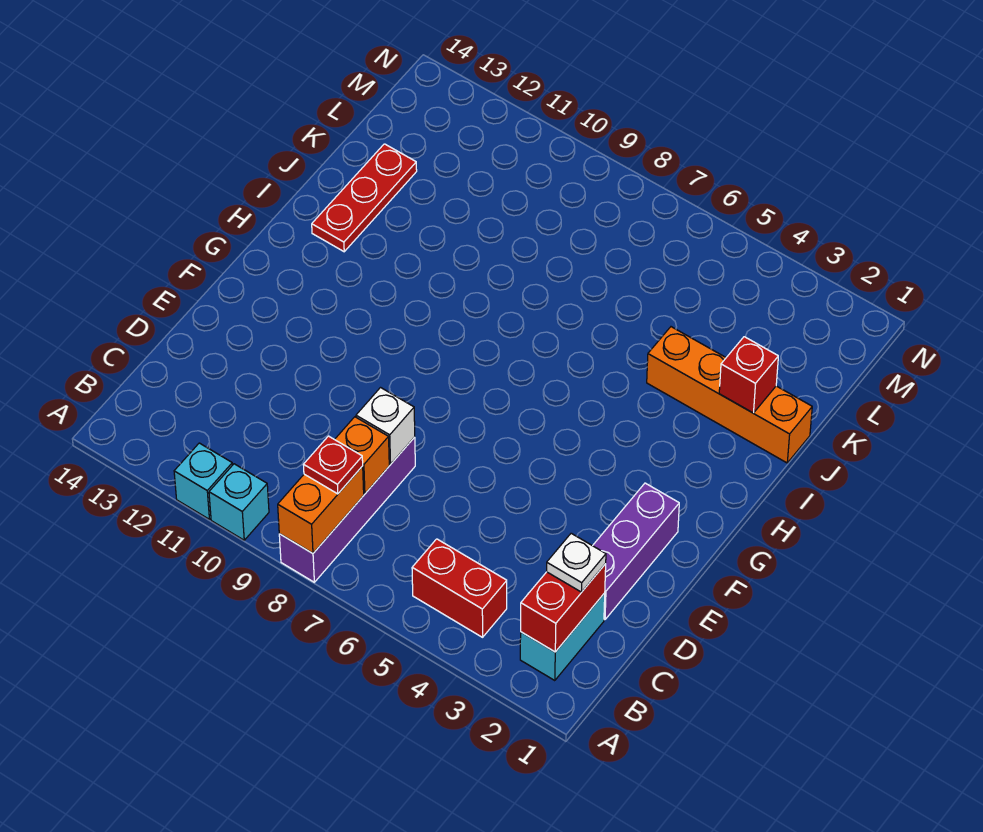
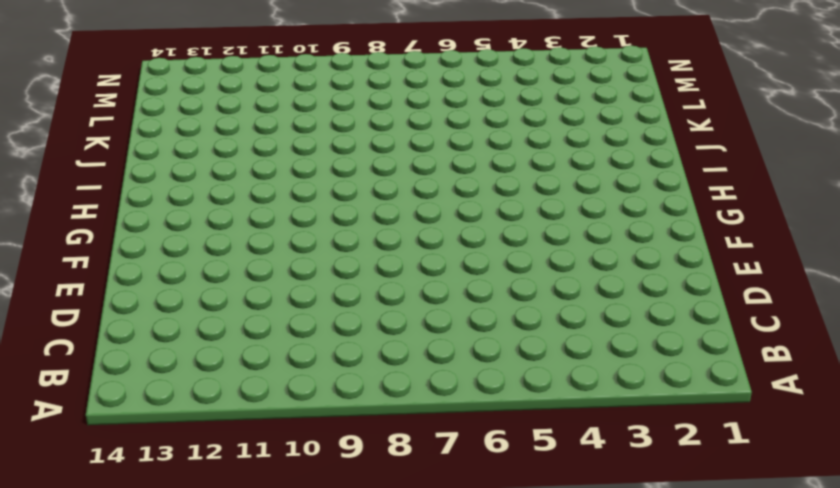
none -> purple brick A8:D8 level 1
none -> cyan brick A10 level 1
none -> cyan brick A11 level 1

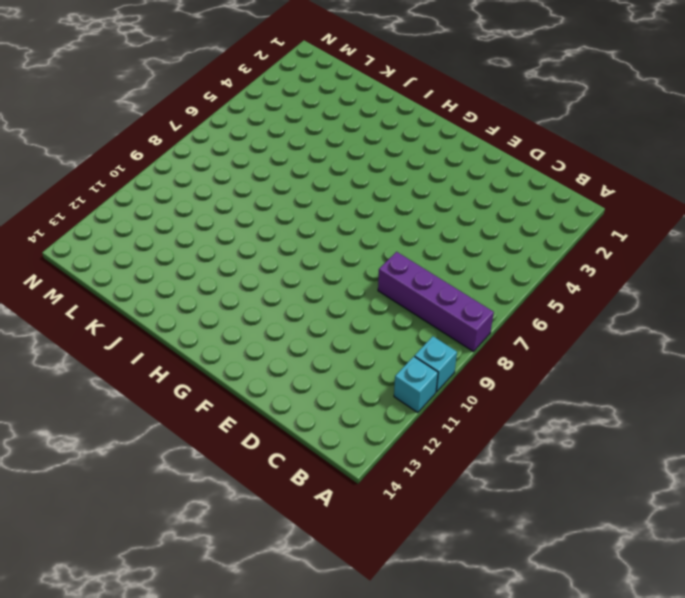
none -> cyan brick B2:C2 level 1
none -> red brick B4:B5 level 1
none -> purple brick D2:F2 level 1

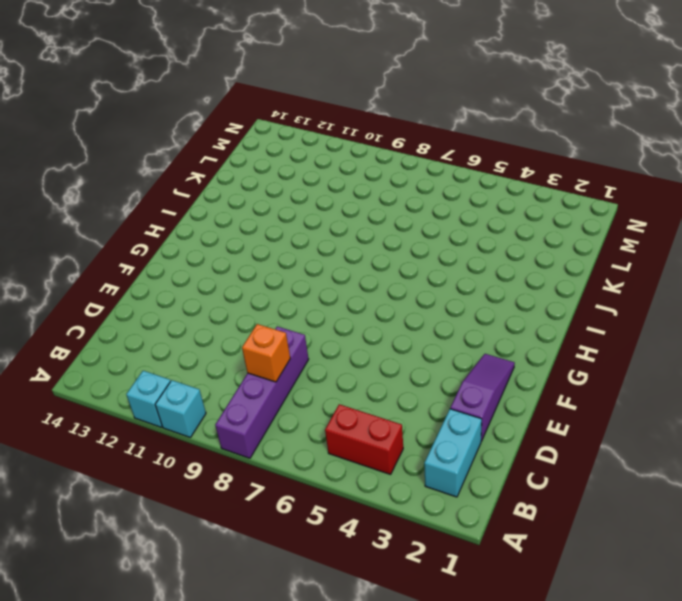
purple slope D2:F2 level 1 top D -> purple brick D2:F2 level 1
none -> red plate I13:K13 level 1
none -> orange brick J1:J4 level 1
none -> orange brick A8:B8 level 2

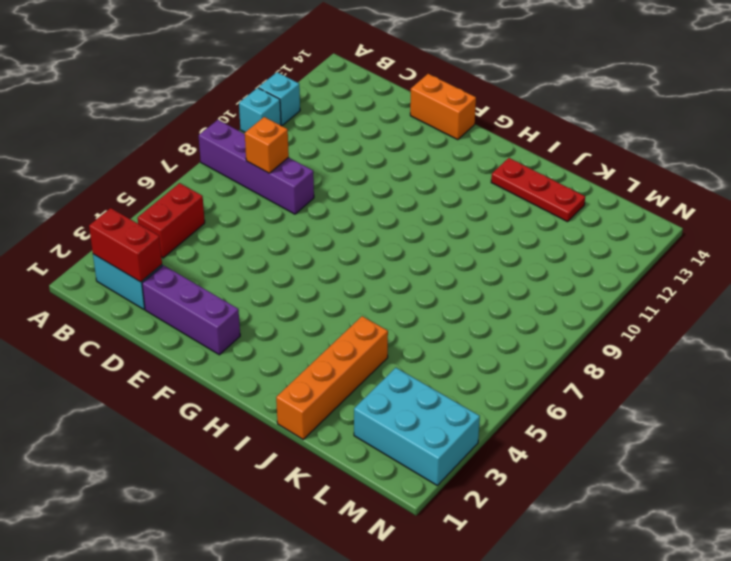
orange brick E14:F14 level 1 -> orange brick A8:B8 level 2
cyan brick L2:N3 level 1 -> none
none -> white brick D8 level 2
none -> red brick J2 level 2
none -> red plate B8 level 3

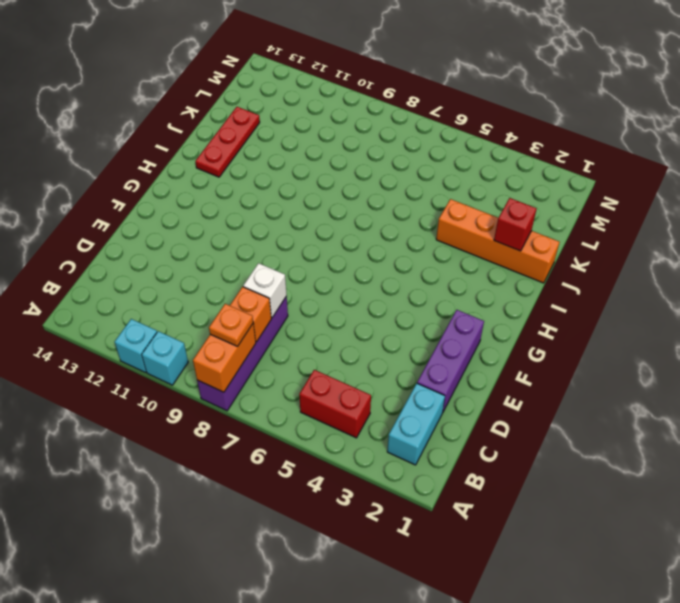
orange plate B8 level 3 -> red plate B8 level 3
none -> red brick B2:C2 level 2
none -> white plate C2 level 3

